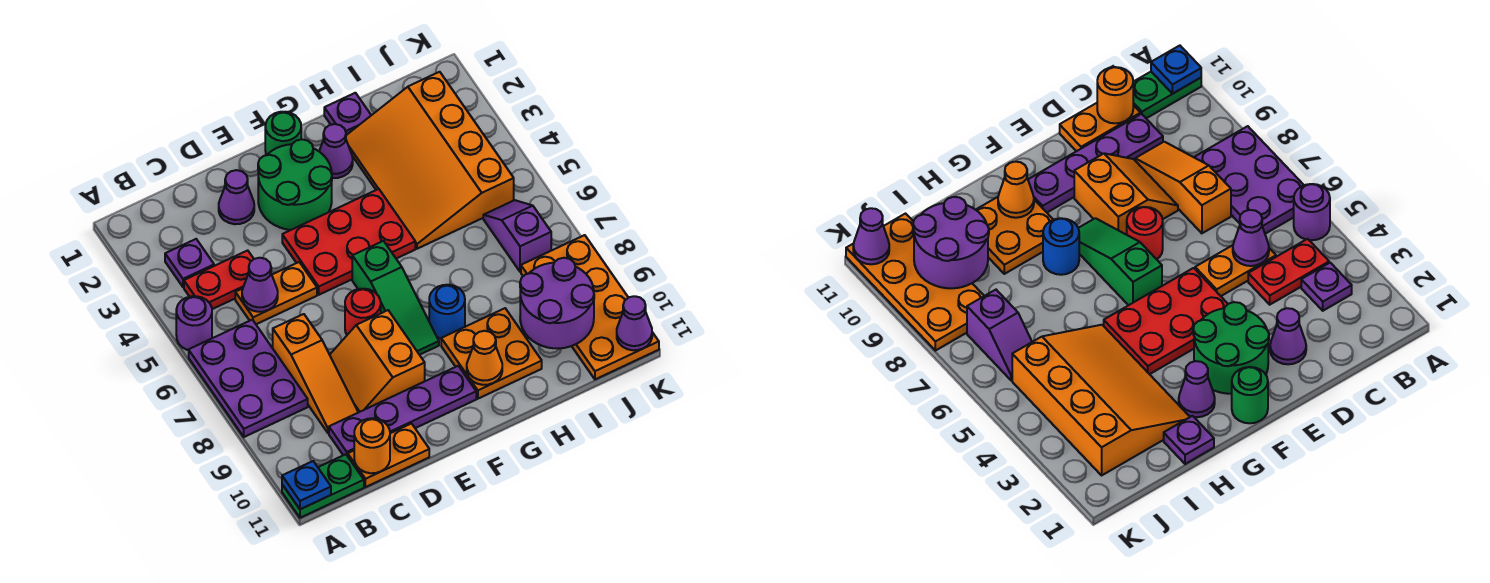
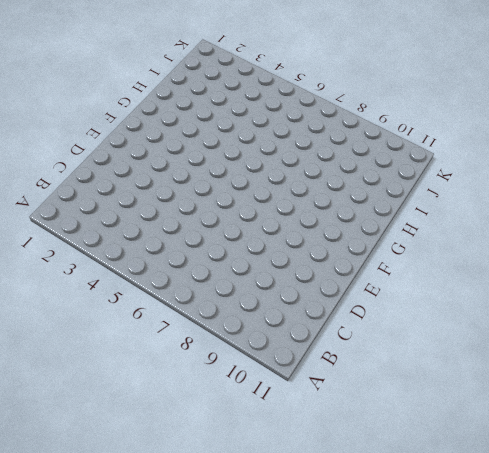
none -> purple round brick A5 level 1
none -> purple plate A6:B8 level 1
none -> green plate A11:B11 level 1

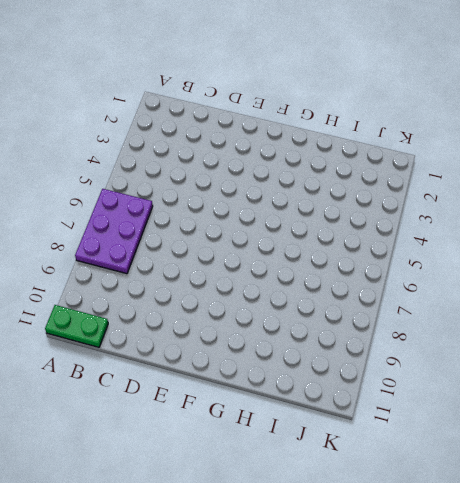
none -> purple round brick A5 level 1
none -> purple plate B3 level 1
none -> red plate B4:C4 level 1

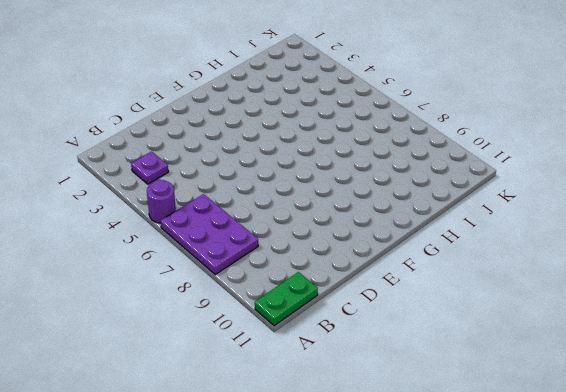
none -> red plate B4:C4 level 1
none -> orange plate C5:D5 level 1
none -> orange slope C7:C9 level 1 top 7

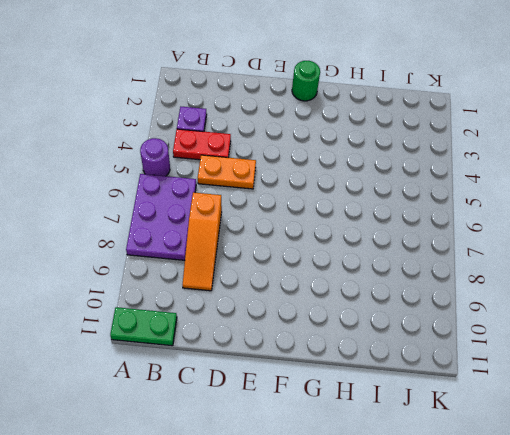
none -> purple plate C10:F10 level 1
none -> orange plate C11:D11 level 1
none -> purple cone D2 level 1

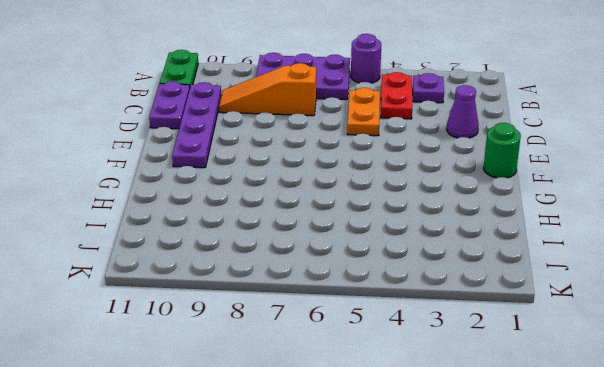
purple plate C11:D11 level 1 -> orange plate C11:D11 level 1
none -> orange slope D8:E9 level 1 top E
none -> green round brick E2:F3 level 1
none -> red plate E4:G5 level 1

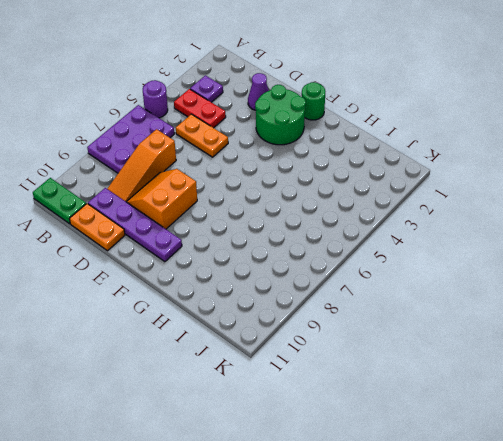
none -> red plate E4:G5 level 1
none -> red round brick E7 level 1
none -> green slope F6:F8 level 1 top 6

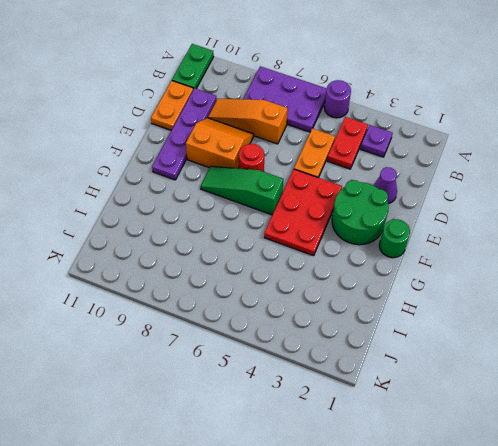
none -> purple cone G2 level 1
none -> blue round brick G8 level 1
none -> orange plate G9:H10 level 1

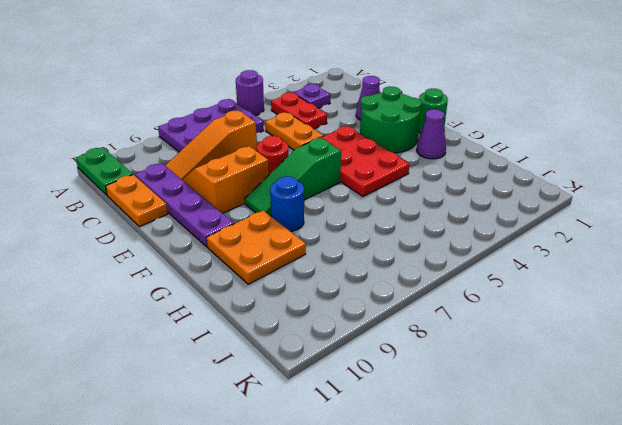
none -> purple plate H1 level 1
none -> orange slope H2:J5 level 1 top J
none -> purple slope J6:J7 level 1 top 7

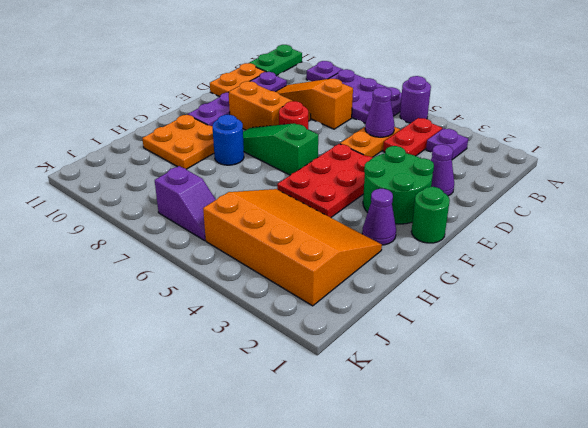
purple plate A9 level 1 -> purple plate H1 level 1
none -> orange plate J8:K11 level 1
none -> blue plate A11 level 2
none -> orange round brick C11 level 2

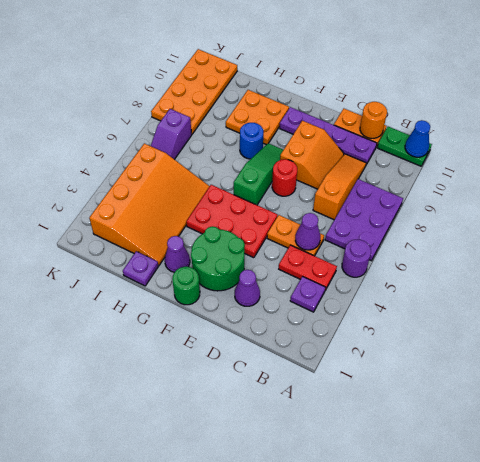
blue cone A11 level 2 -> blue plate A11 level 2
none -> orange cone G10 level 2
none -> purple round brick I9:J10 level 2
none -> purple cone K11 level 2

